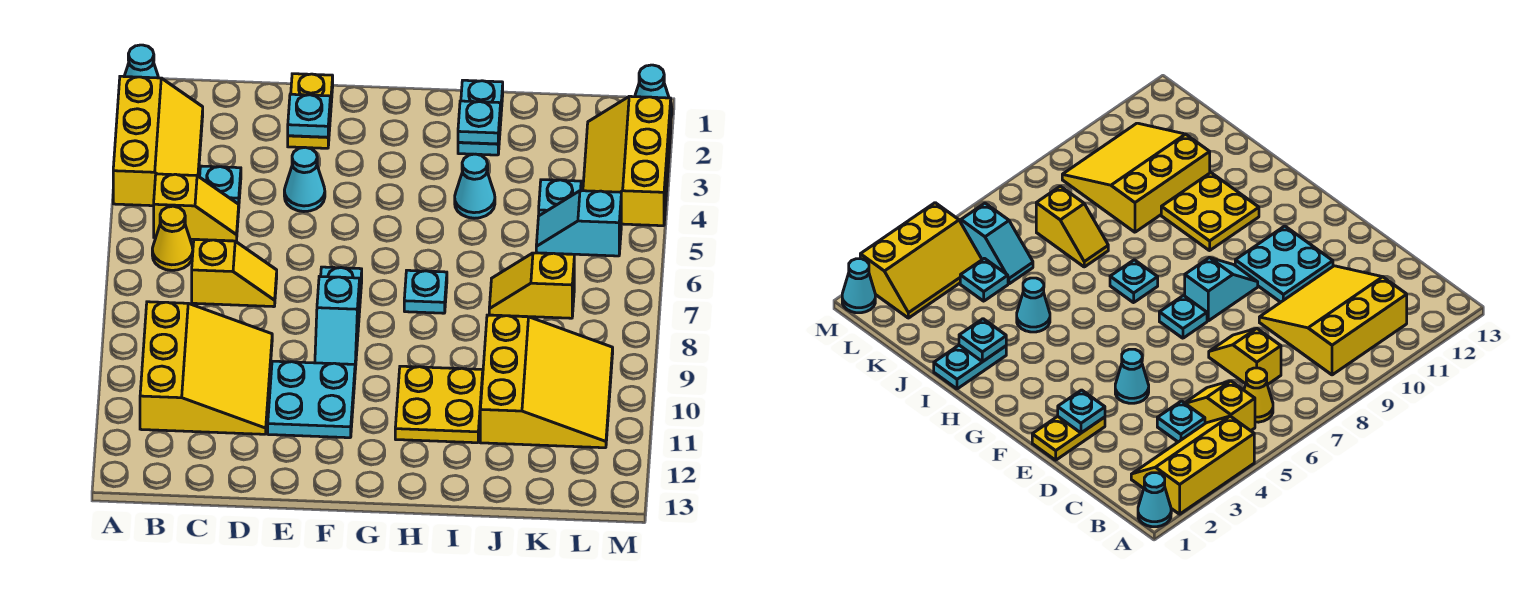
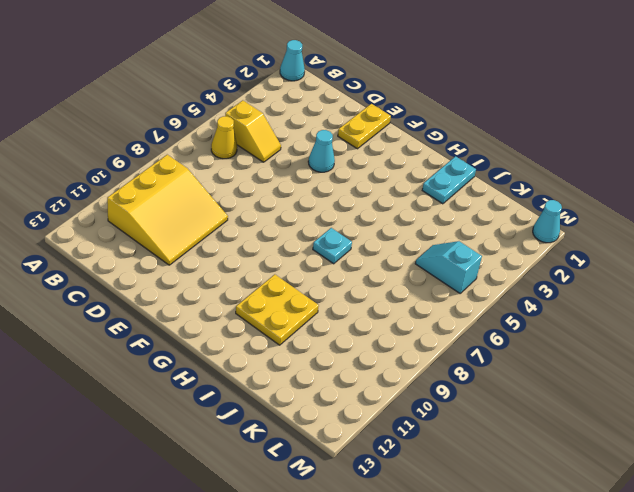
none -> yellow slope A2:B4 level 1 top A
none -> cyan plate C4 level 1
none -> yellow slope C7:D7 level 1 top C

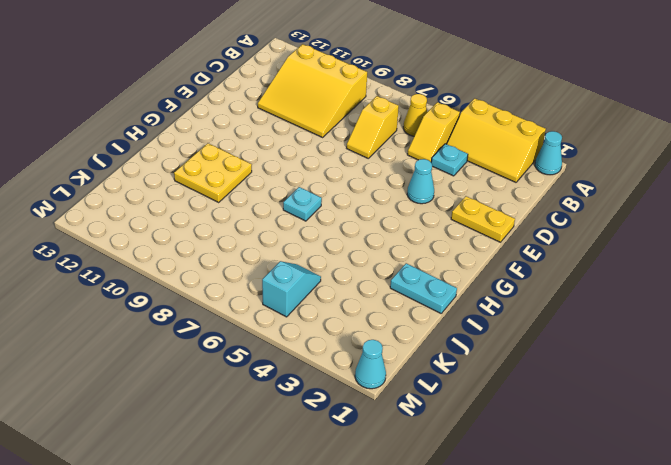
none -> cyan plate E10:F11 level 1
none -> cyan plate F7 level 1
none -> cyan slope F8:F9 level 1 top 8

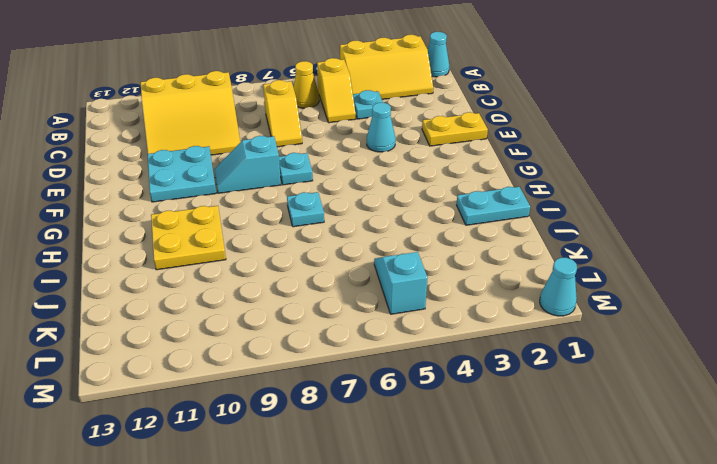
none -> cyan cone I4 level 1
none -> yellow slope J7:K7 level 1 top K
none -> yellow slope J9:L11 level 1 top J

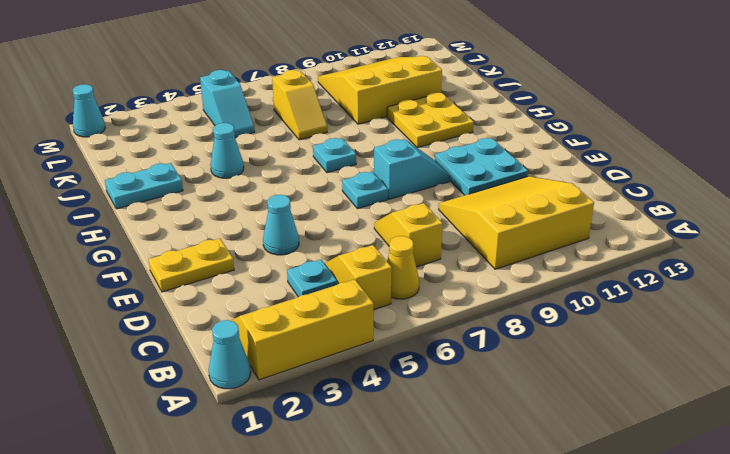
none -> cyan plate K4 level 1
none -> yellow slope L2:M4 level 1 top M
none -> cyan plate E2 level 2

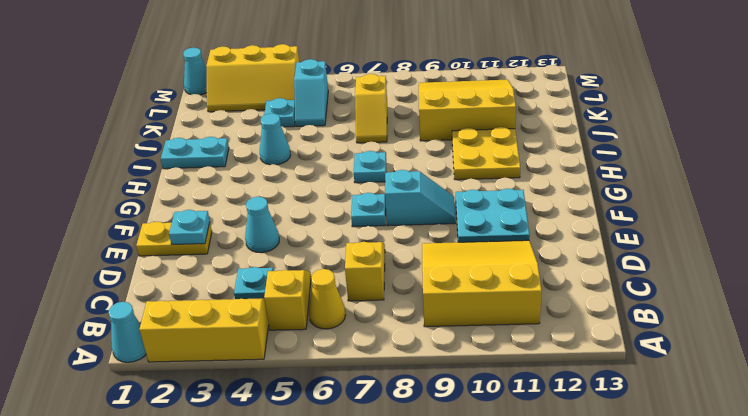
none -> cyan plate I2 level 2

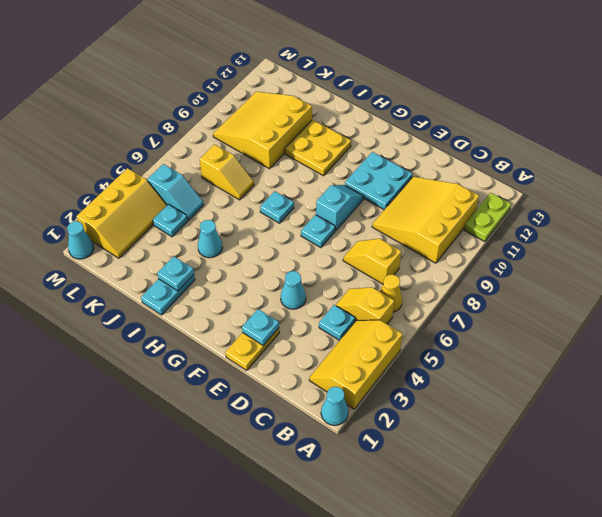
lime plate A11:A12 level 1 -> none

